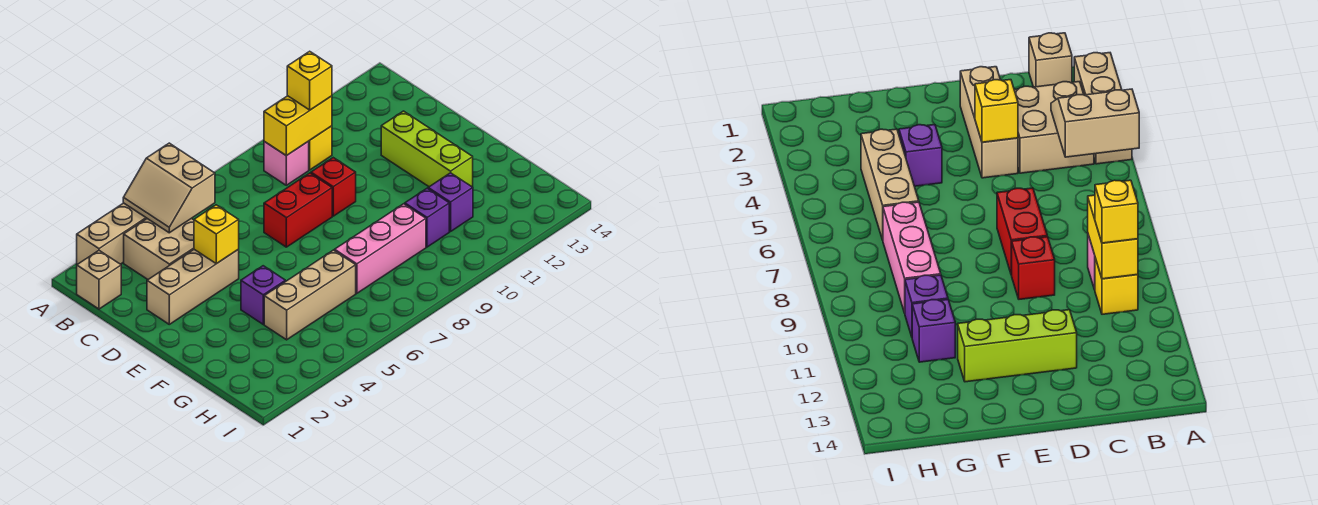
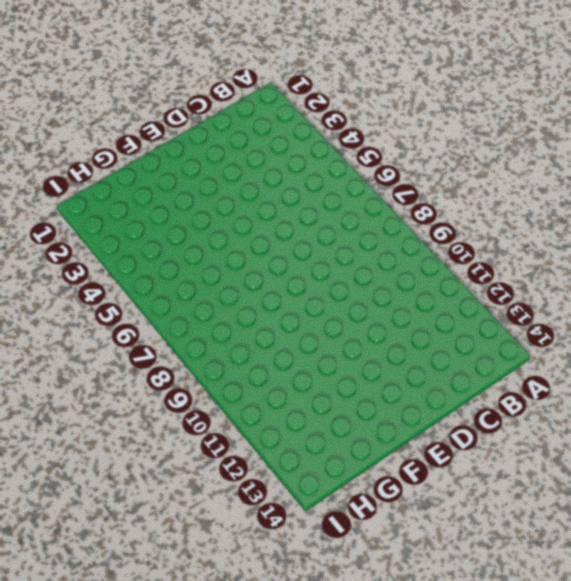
none -> tan brick A2:A4 level 1
none -> tan brick B1 level 1
none -> tan brick B3:C4 level 1

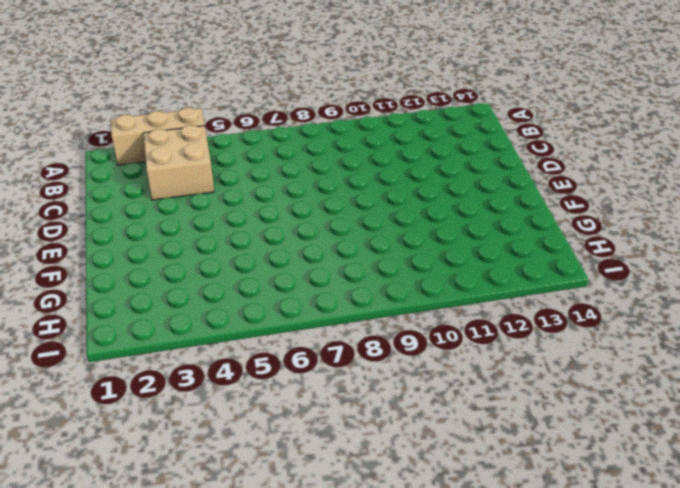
none -> tan brick B1 level 1
none -> pink brick B9 level 1
none -> yellow brick B10 level 1

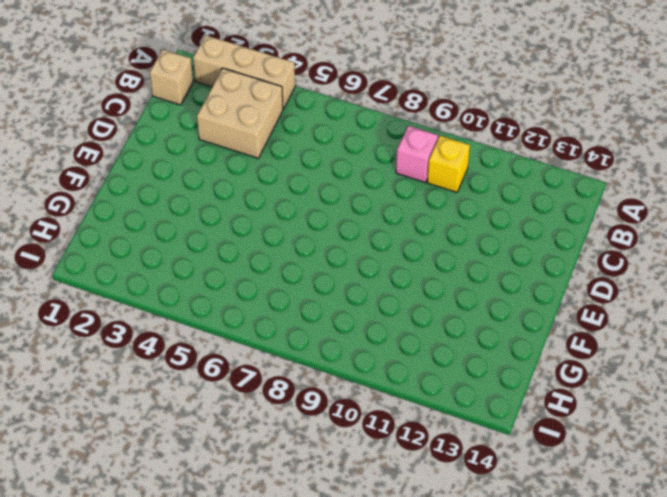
none -> tan brick D2:D4 level 1
none -> red brick D7:D8 level 1
none -> red brick D9 level 1

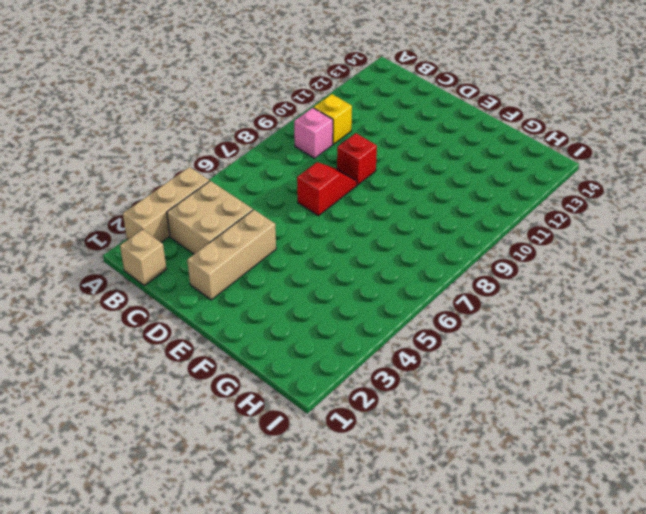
red slope D7:D8 level 1 top 7 -> red brick D7:D8 level 1
none -> lime brick D12:F12 level 1
none -> purple brick F4 level 1
none -> tan brick G4:G6 level 1

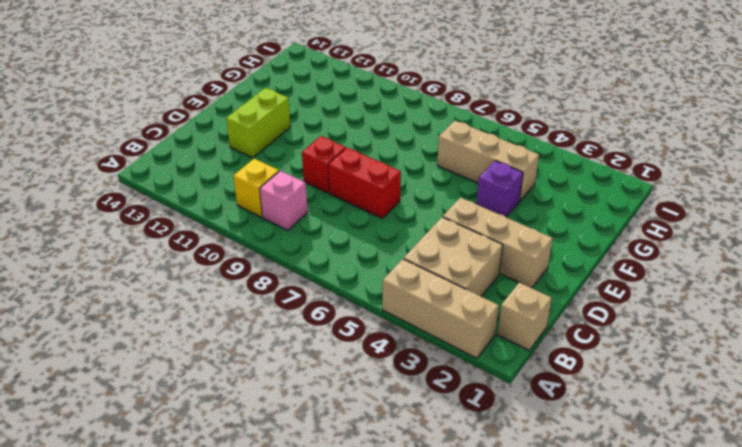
lime brick D12:E12 level 1 -> lime brick D12:F12 level 1
none -> pink brick G7:G9 level 1
none -> purple brick G10 level 1
none -> purple brick G11 level 1

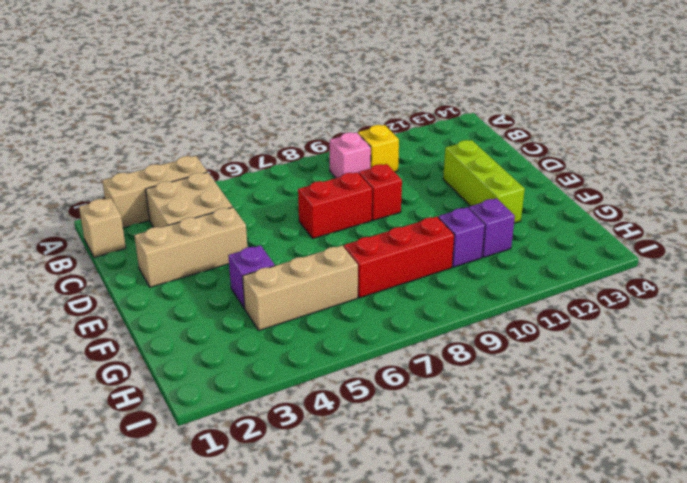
red brick G7:G9 level 1 -> pink brick G7:G9 level 1
none -> tan slope A4:B5 level 2 top 5
none -> yellow brick B9:B10 level 2
none -> yellow brick D4 level 2

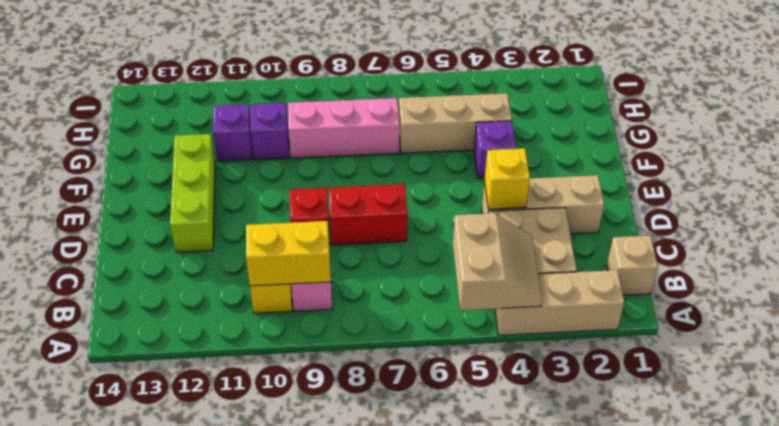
none -> yellow brick B10 level 3

